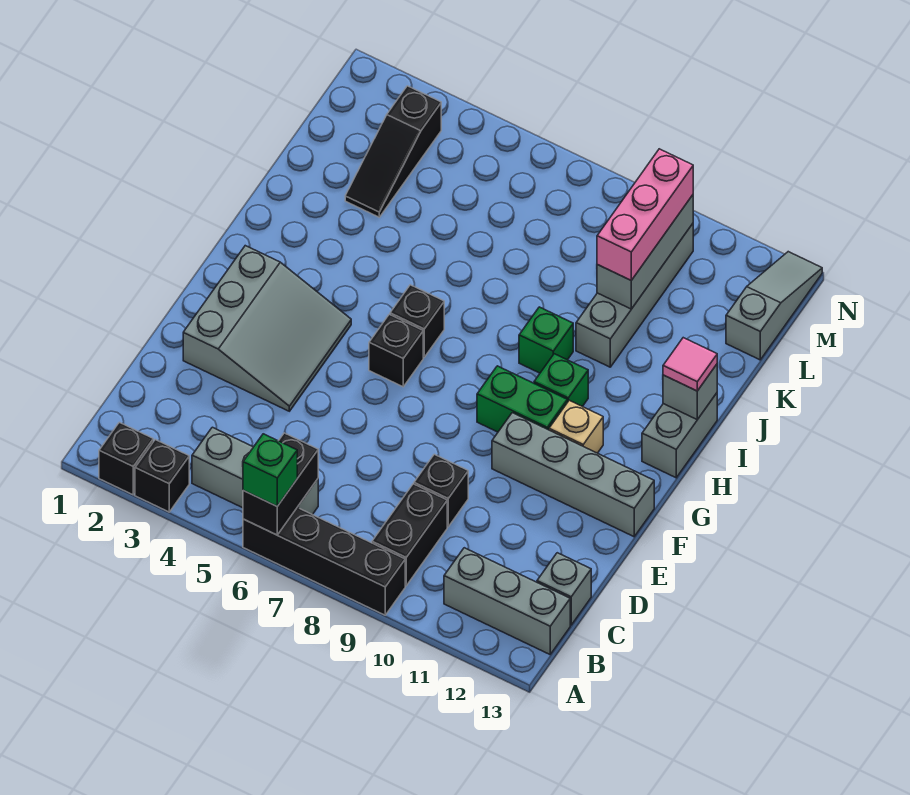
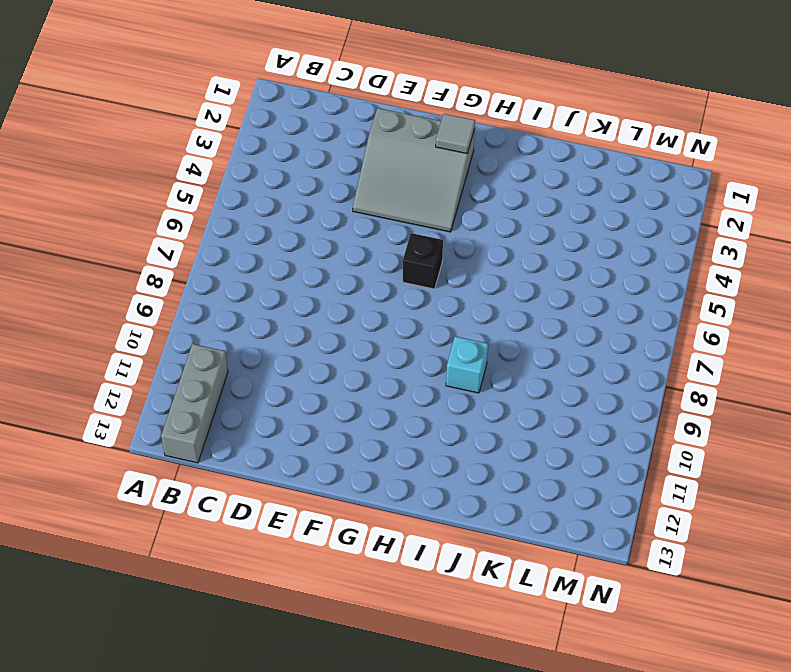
grey tile G2 level 2 -> none
cyan brick I9 level 1 -> green brick I9 level 1
none -> black brick A2 level 1
none -> black brick A3 level 1
none -> black brick A6:A9 level 1

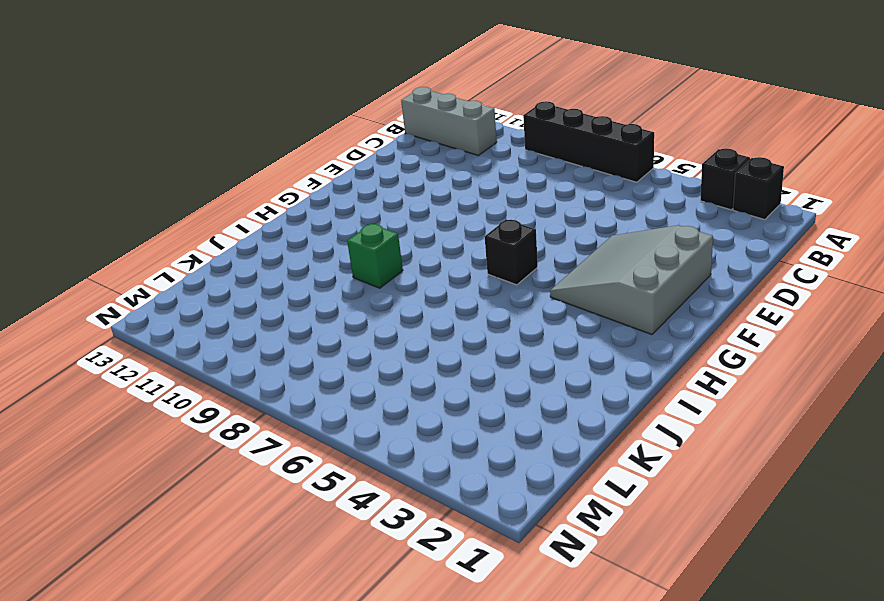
none -> grey brick B4:B6 level 1
none -> black brick B9:C9 level 1
none -> grey brick C13 level 1

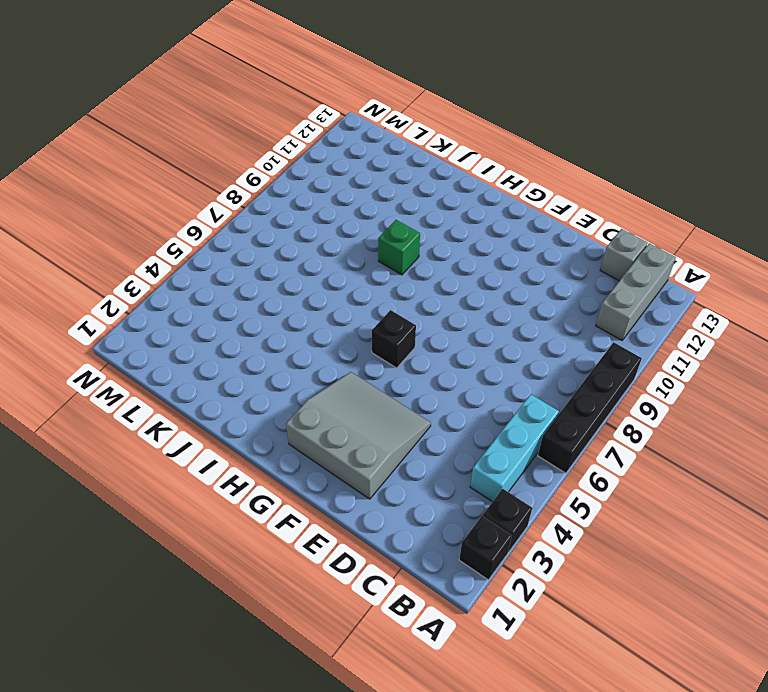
cyan brick B4:B6 level 1 -> grey brick B4:B6 level 1
none -> black brick B9:C9 level 1
none -> black brick D9 level 1
none -> grey brick F10:F13 level 1

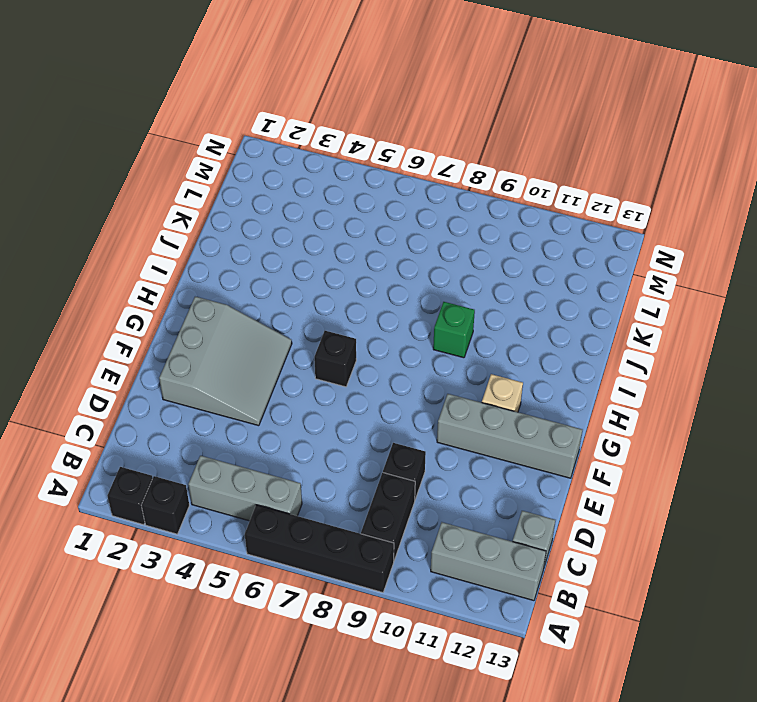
none -> green brick G9:G10 level 1
none -> black brick H6 level 1
none -> green brick H10 level 1

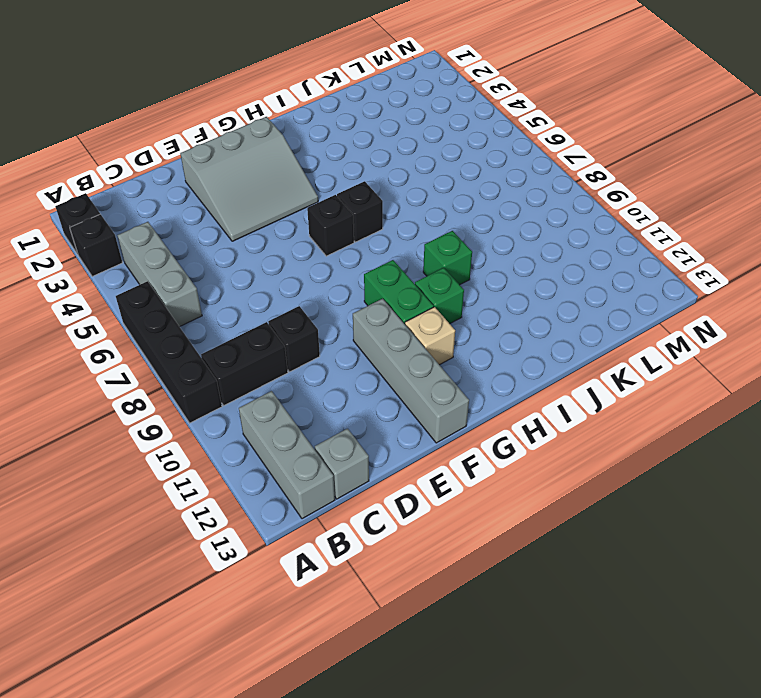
none -> grey brick H13:I13 level 1
none -> grey brick J10:M10 level 1
none -> black slope K3:M3 level 1 top M

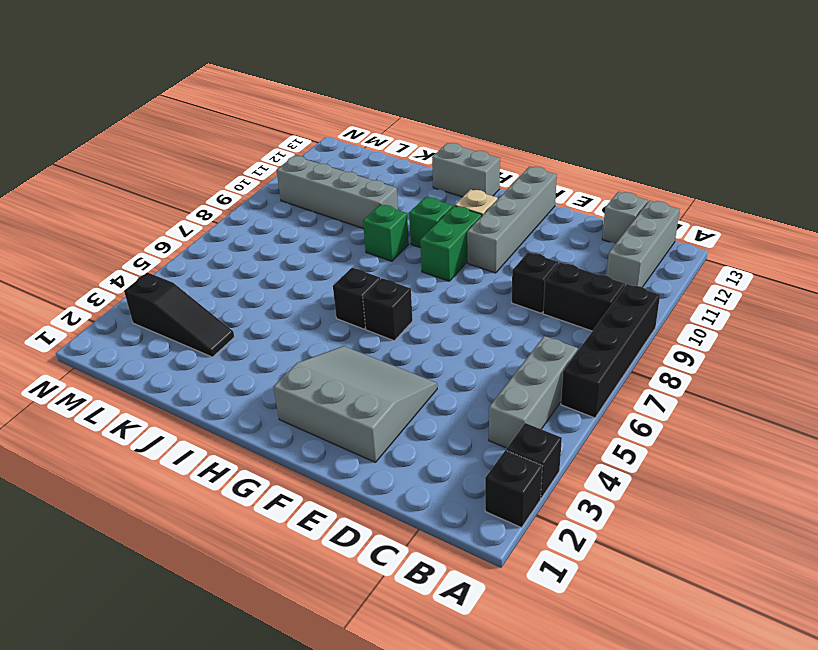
none -> grey slope L13:N13 level 1 top L
none -> black brick A6:B6 level 2
none -> grey brick I13 level 2

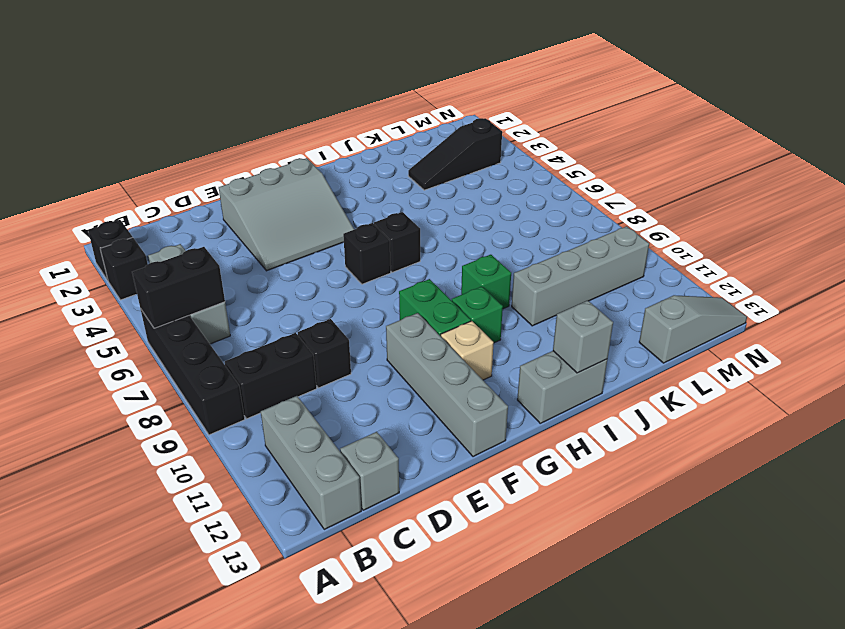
none -> grey brick K10:M10 level 2
none -> green brick A6 level 3
none -> pink tile I13 level 3

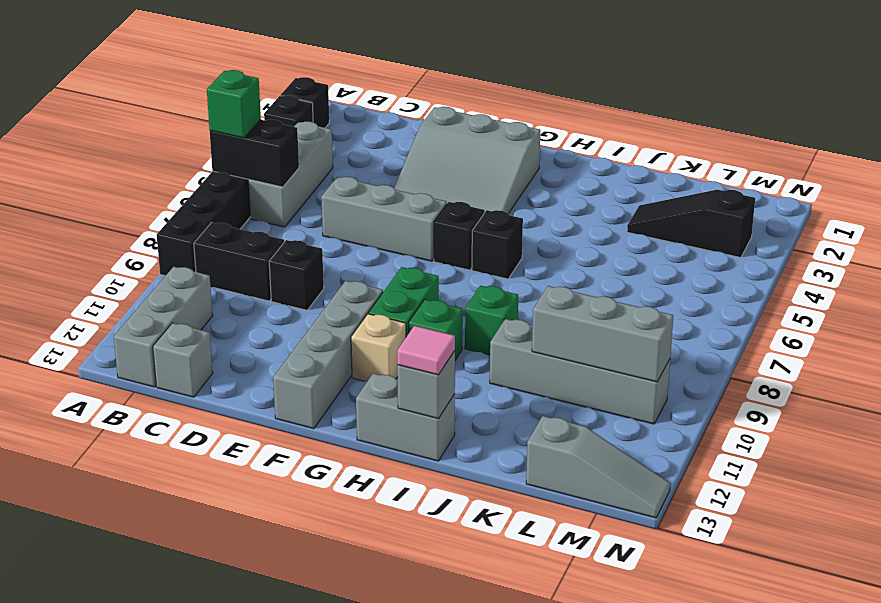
grey brick D6:F6 level 1 -> none
none -> pink brick K10:M10 level 3

